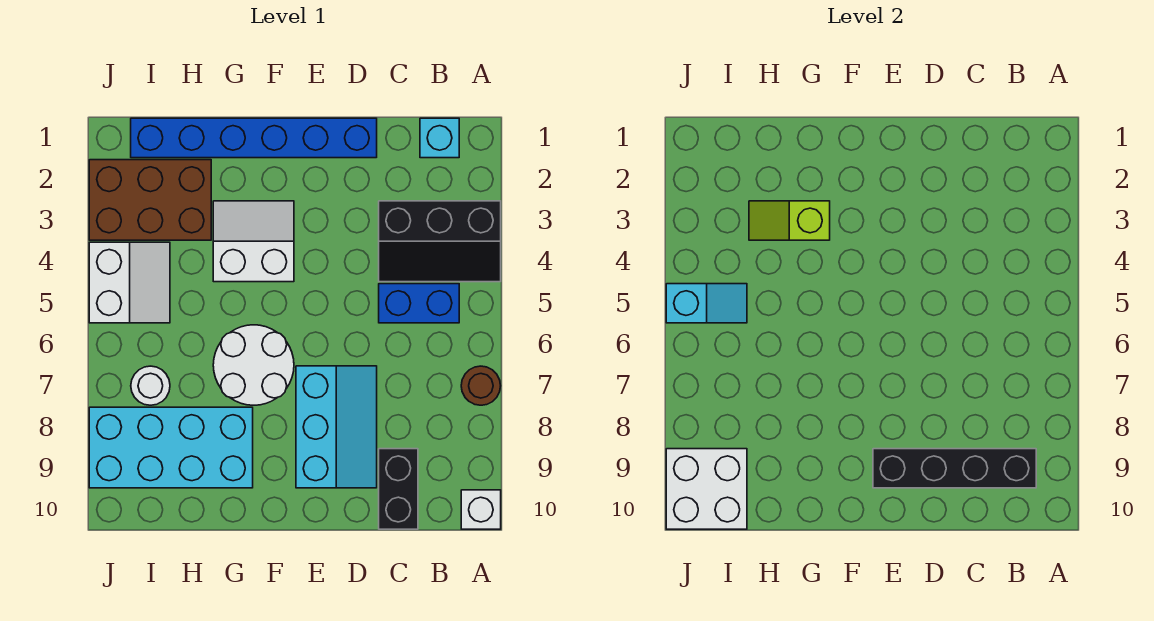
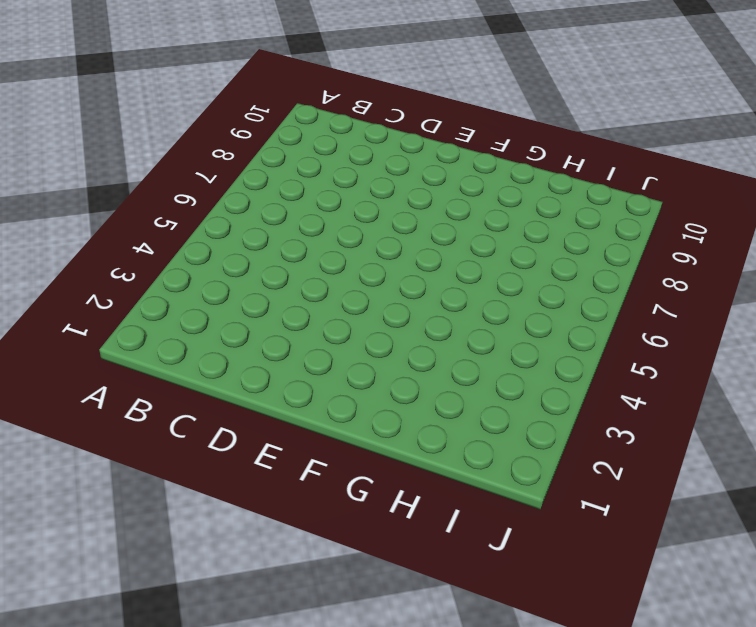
none -> black slope A3:C4 level 1 top 3
none -> brown round brick A7 level 1
none -> white brick A10 level 1

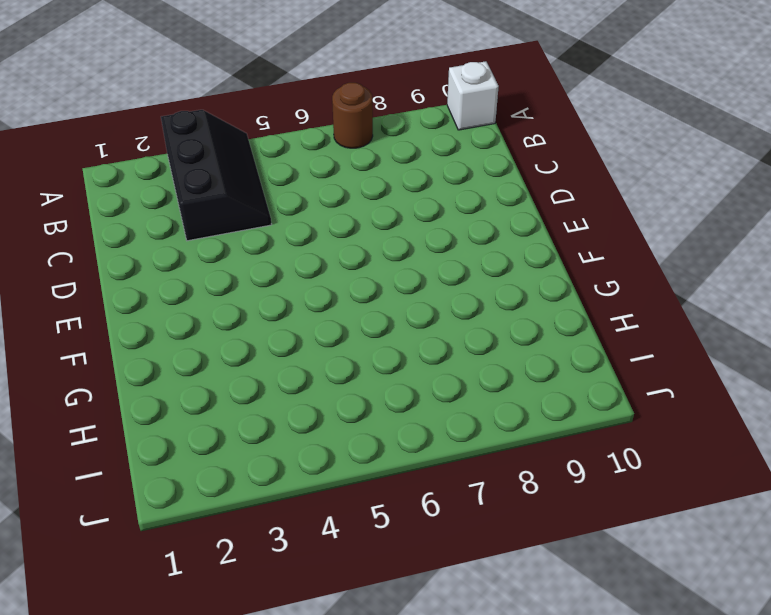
none -> cyan brick B1 level 1
none -> blue brick B5:C5 level 1
none -> black brick C9:C10 level 1

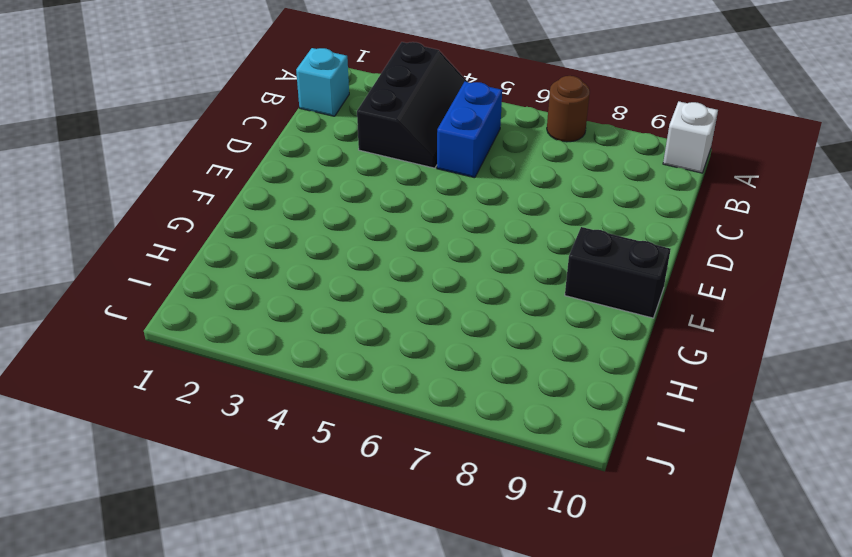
black brick F9:F10 level 1 -> black brick C9:C10 level 1
none -> blue brick D1:I1 level 1
none -> cyan slope D7:E9 level 1 top E
none -> white slope F3:G4 level 1 top 4

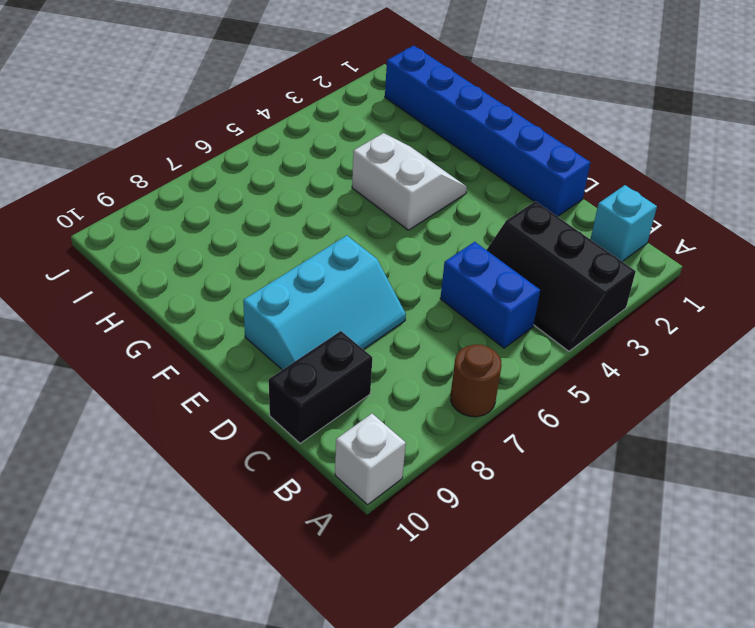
none -> white round brick F6:G7 level 1
none -> cyan brick G8:J9 level 1
none -> brown brick H2:J3 level 1

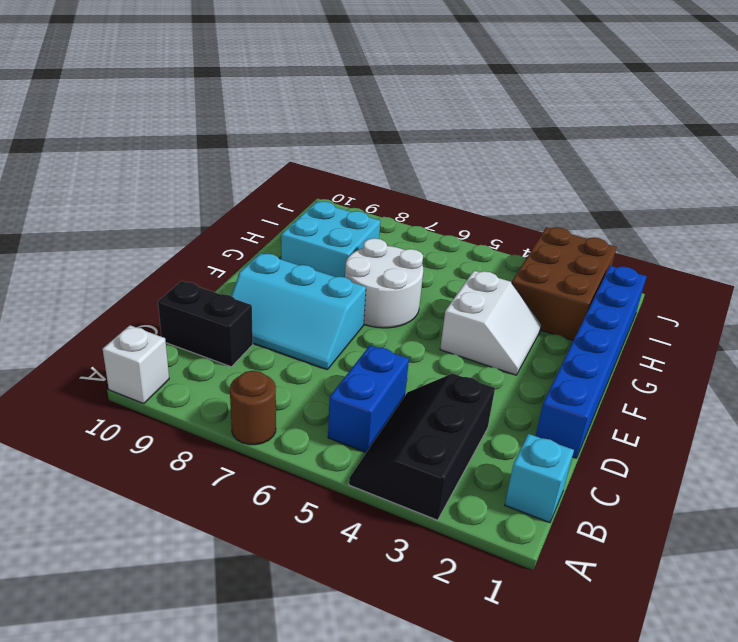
cyan brick G8:H9 level 1 -> cyan brick G8:J9 level 1
none -> white slope I4:J5 level 1 top J
none -> white round brick I7 level 1
none -> black brick B9:E9 level 2

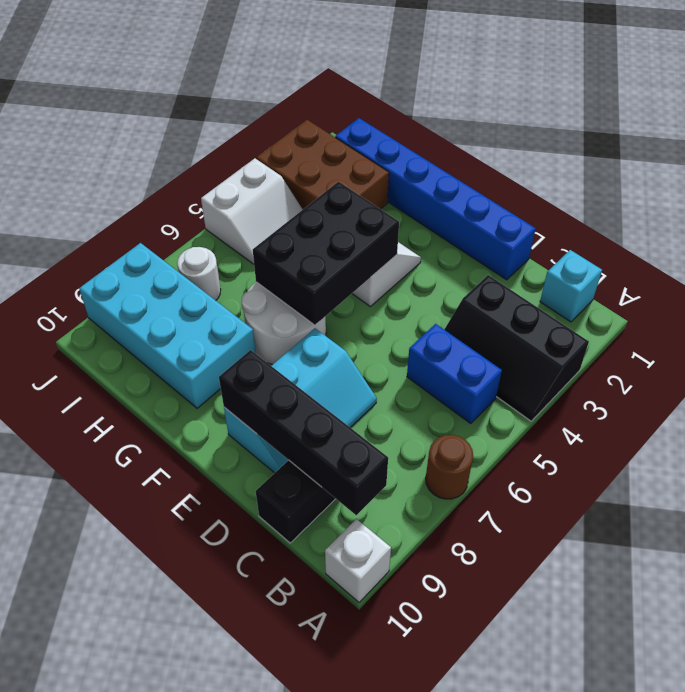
black brick F4:G6 level 2 -> none
none -> lime slope G3:H3 level 2 top G
none -> cyan slope I5:J5 level 2 top J
none -> white brick I9:J10 level 2

